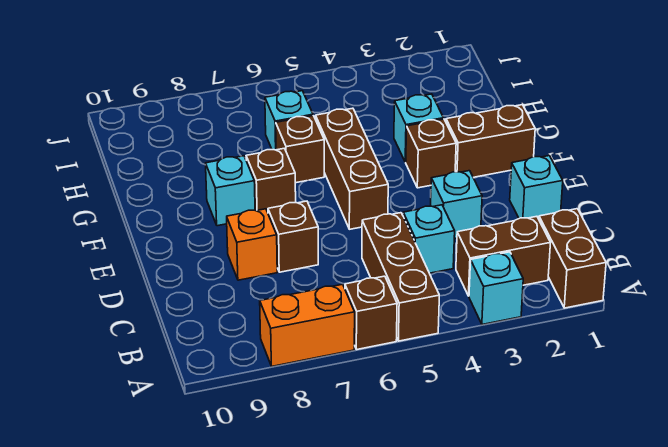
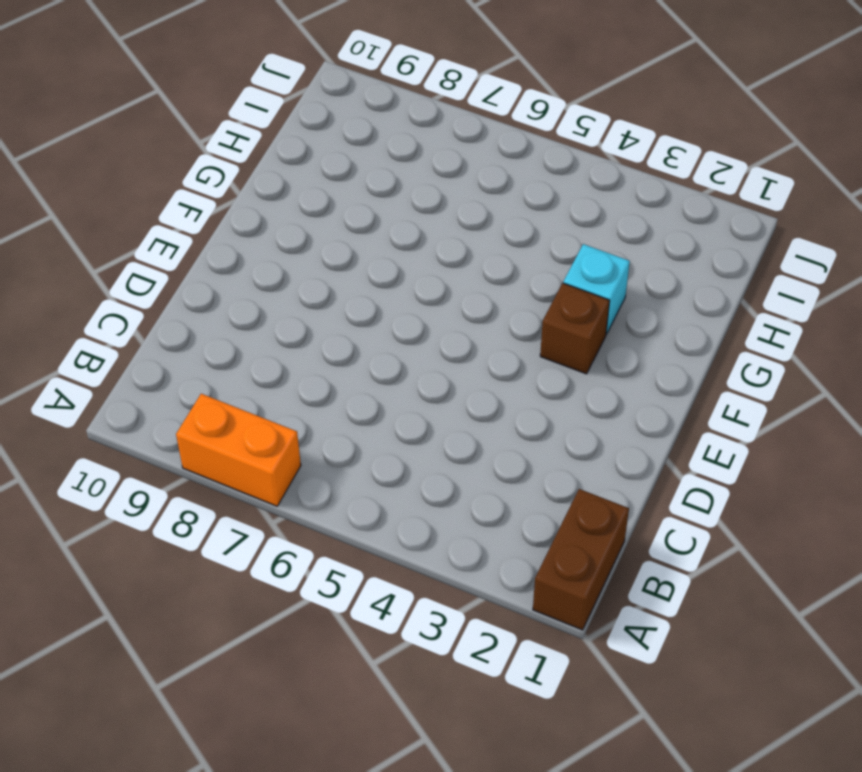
none -> cyan brick A3 level 1
none -> brown brick A5:C5 level 1
none -> brown brick A6 level 1

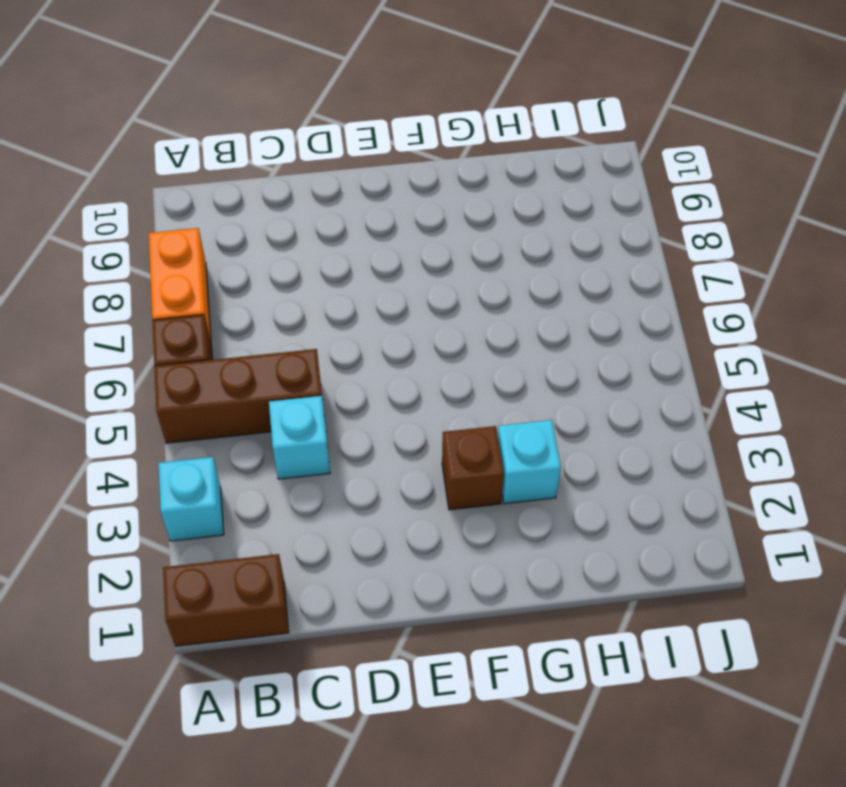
none -> brown brick B2:B3 level 1
none -> cyan brick D1 level 1
none -> cyan brick D3 level 1

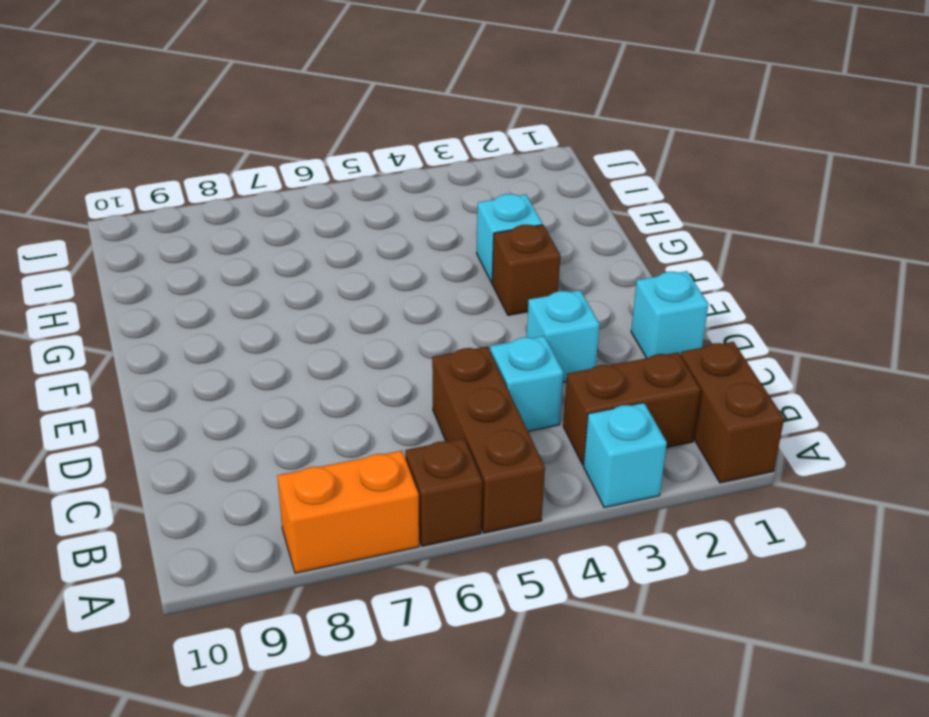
none -> brown brick D7 level 1
none -> orange brick D8 level 1
none -> brown brick E5:G5 level 1

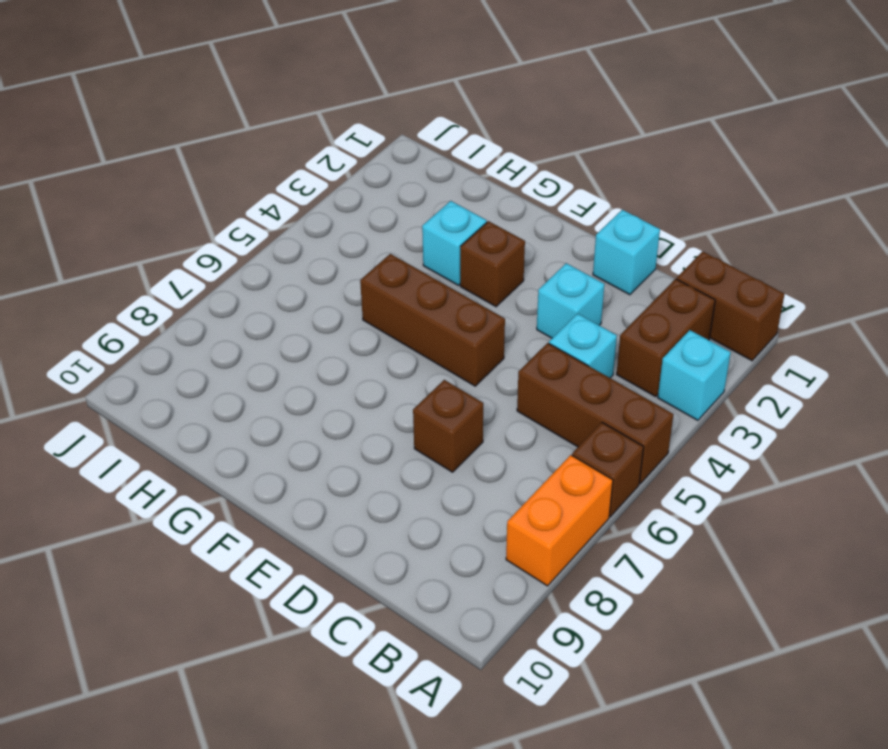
none -> orange brick D8 level 1
none -> brown brick F1:F2 level 1
none -> brown brick F7 level 1

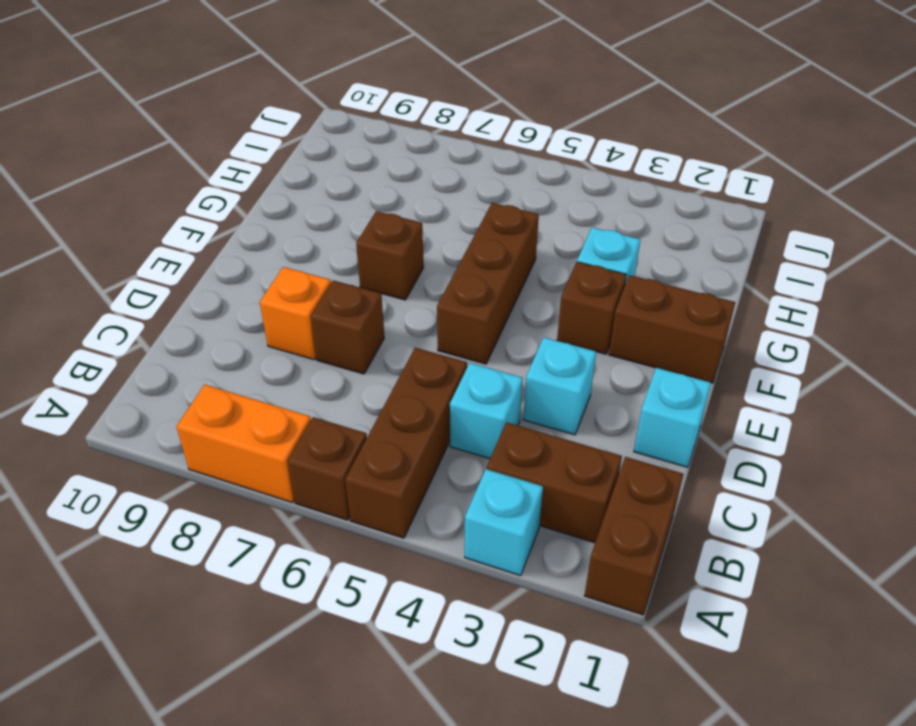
none -> cyan brick F8 level 1
none -> brown brick G6 level 1
none -> cyan brick H6 level 1

